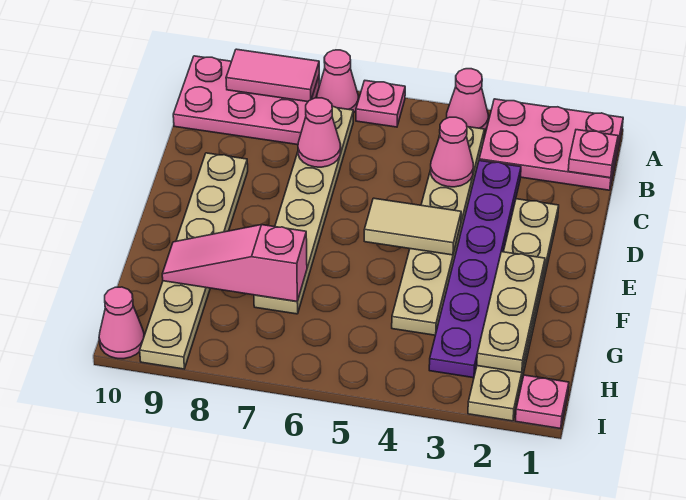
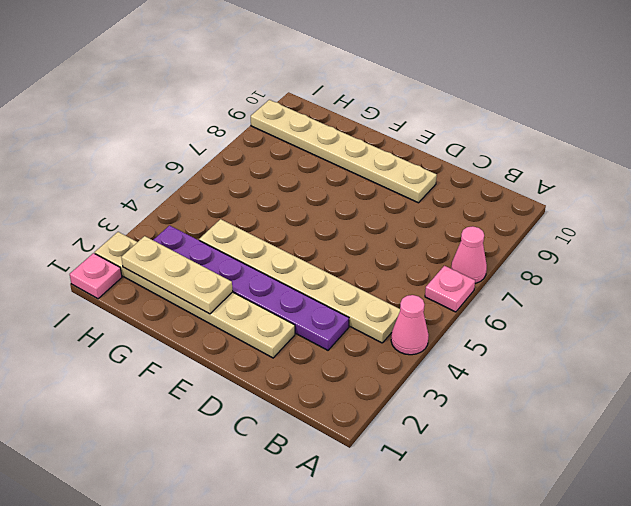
none -> pink plate A1:B3 level 1
none -> pink plate A8:B10 level 1
none -> tan plate B7:G7 level 1

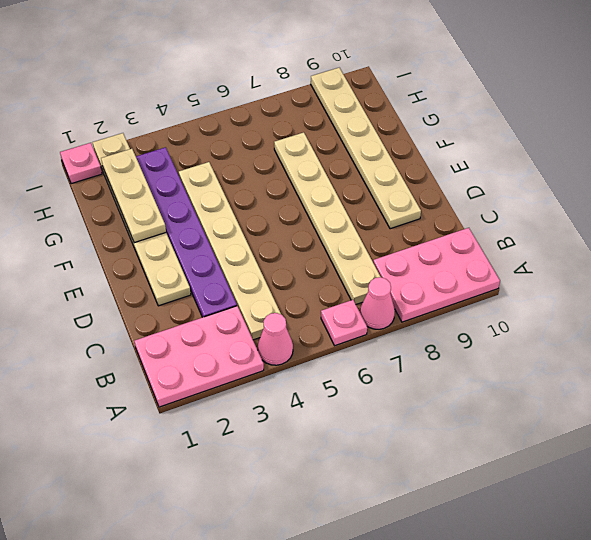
none -> pink cone I10 level 1
none -> pink tile A8:A9 level 2
none -> pink plate B1 level 2

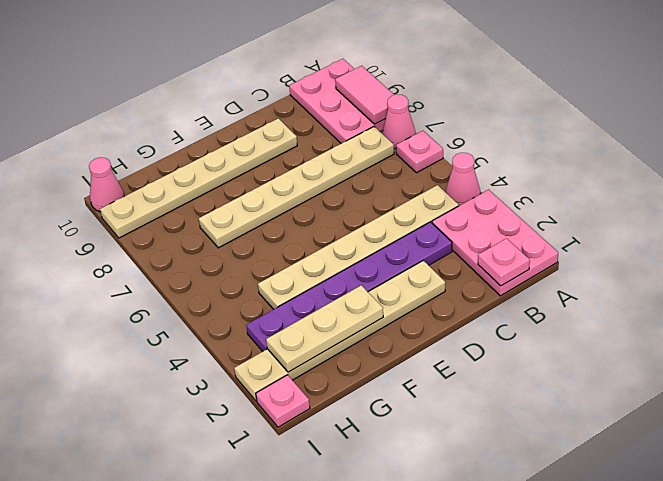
none -> pink cone C4 level 2
none -> pink cone C7 level 2
none -> tan tile E4:E5 level 2

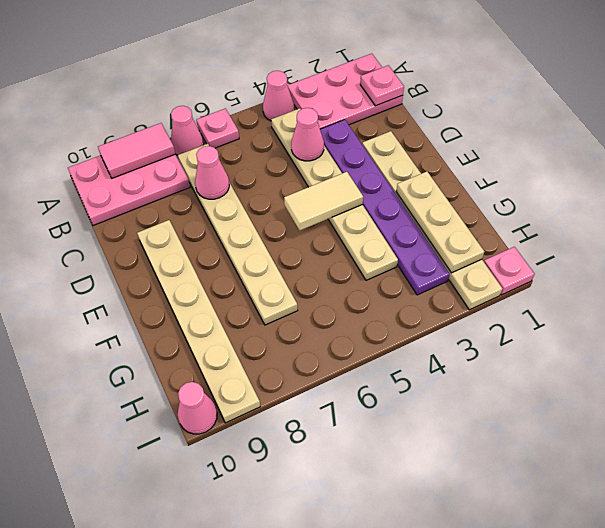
none -> pink slope G7:G9 level 2 top 7

